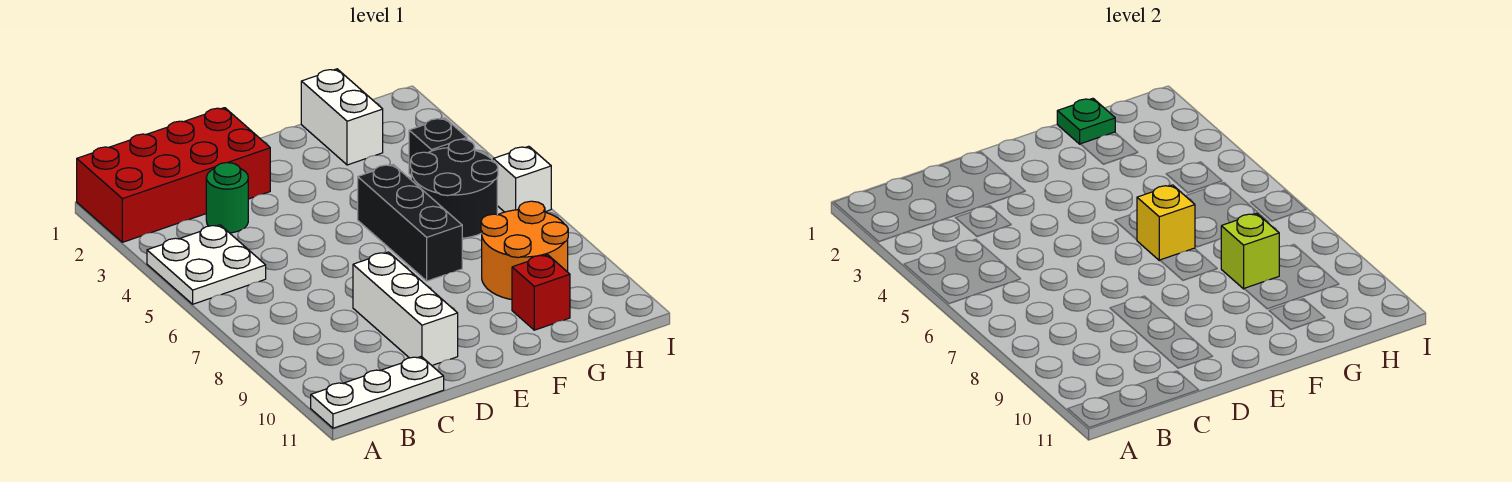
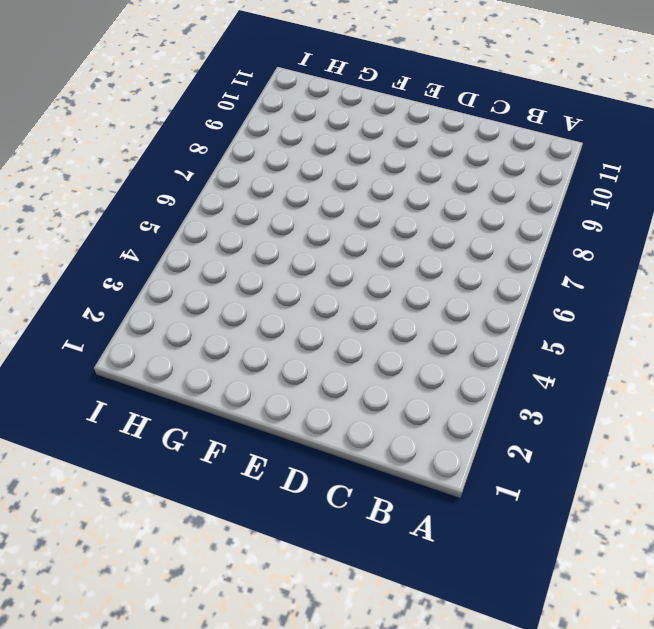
none -> red brick A1:D2 level 1
none -> white plate A4:B5 level 1
none -> white plate A11:C11 level 1

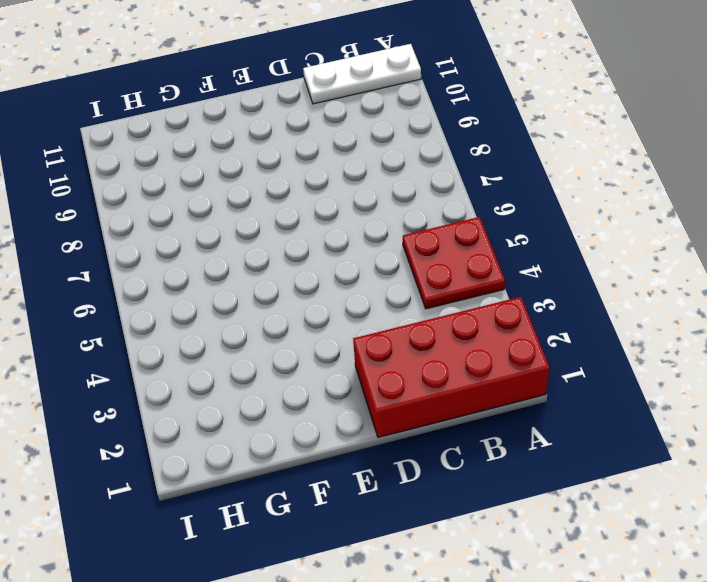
red plate A4:B5 level 1 -> white plate A4:B5 level 1
none -> green round brick C3 level 1
none -> white brick D8:D10 level 1
none -> black brick F5:F7 level 1

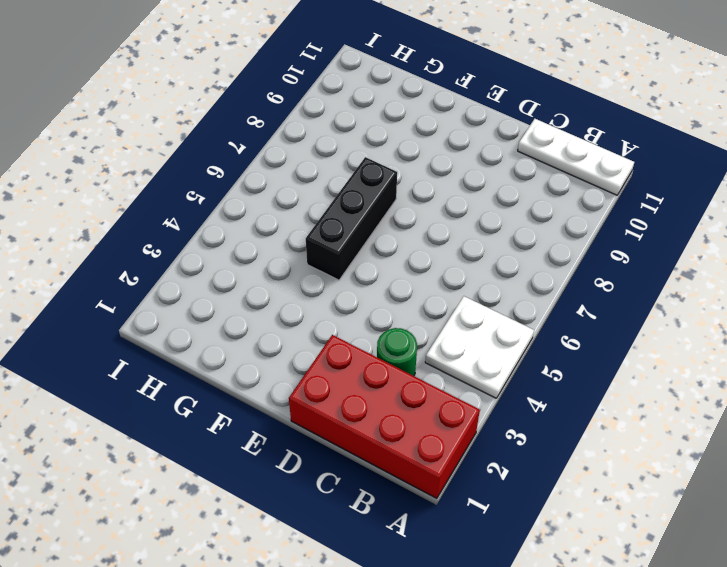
none -> white brick D8:D10 level 1
none -> white brick G1:G2 level 1
none -> black round brick G5:H6 level 1

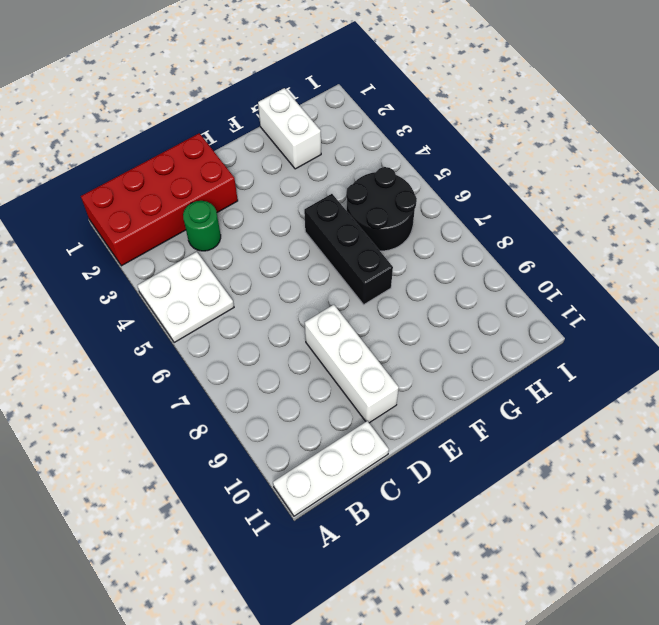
none -> orange round brick G8:H9 level 1
none -> red brick G10 level 1
none -> black brick H4 level 1

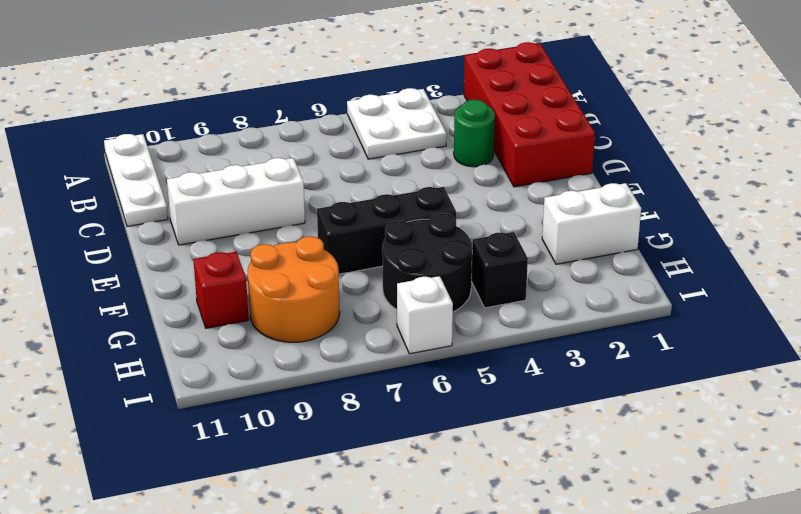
none -> yellow brick F6 level 2
none -> green plate G1 level 2
none -> lime brick G8 level 2

